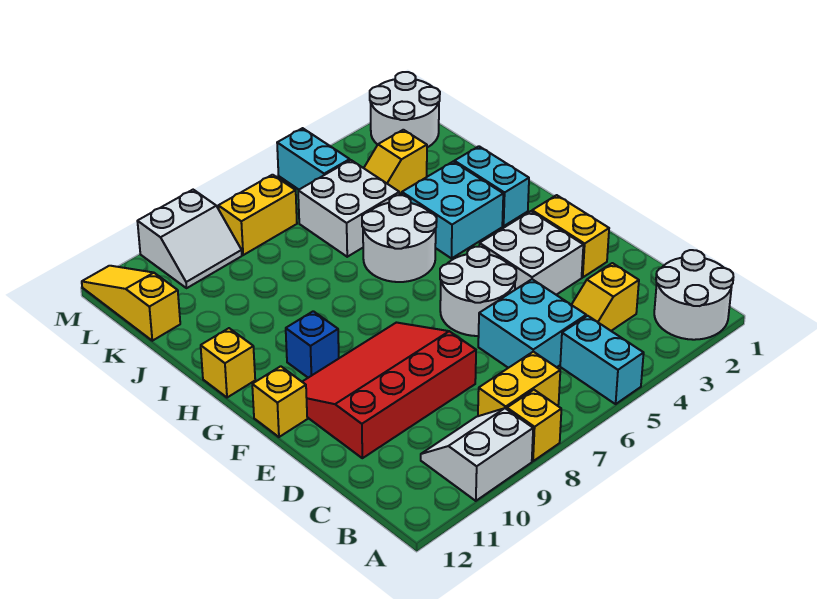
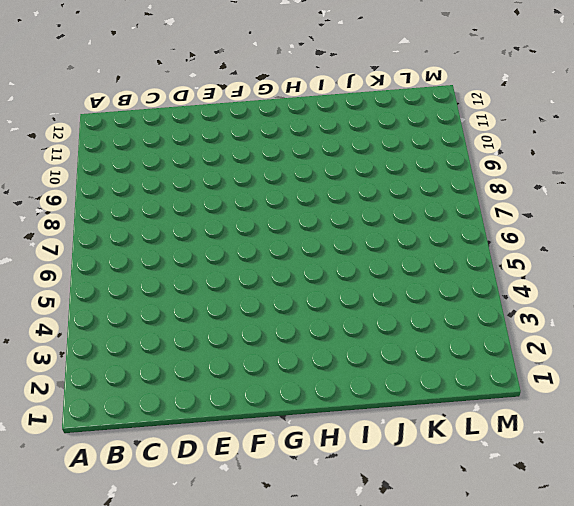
none -> white round brick A1:B2 level 1
none -> cyan brick A5:B5 level 1
none -> yellow brick A8 level 1

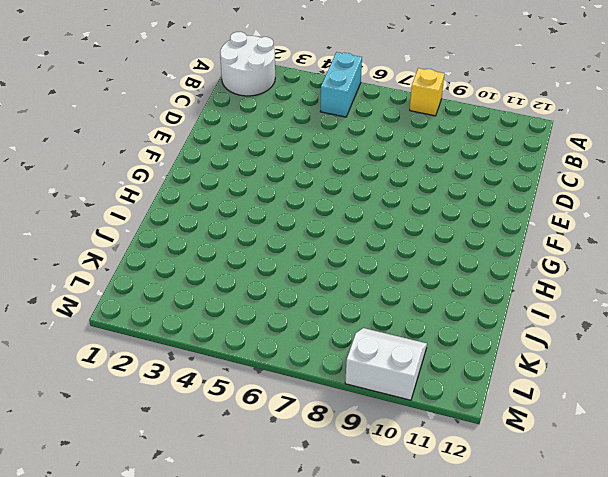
none -> white slope A9:B10 level 1 top A
none -> yellow brick B7:B8 level 1
none -> yellow slope C3:C4 level 1 top 3

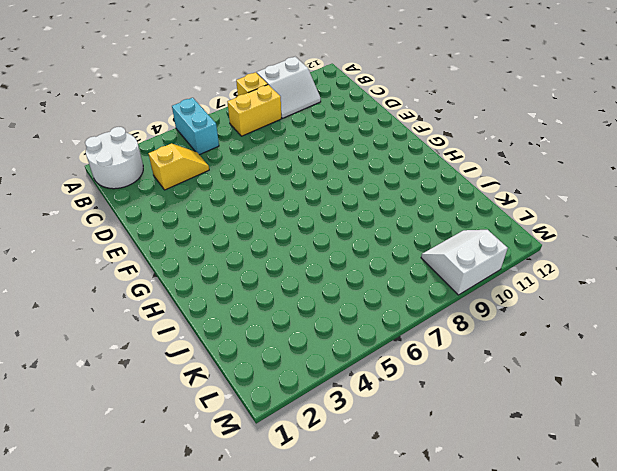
none -> cyan brick C5:D6 level 1
none -> red slope D8:F11 level 1 top D
none -> yellow brick E2:F2 level 1

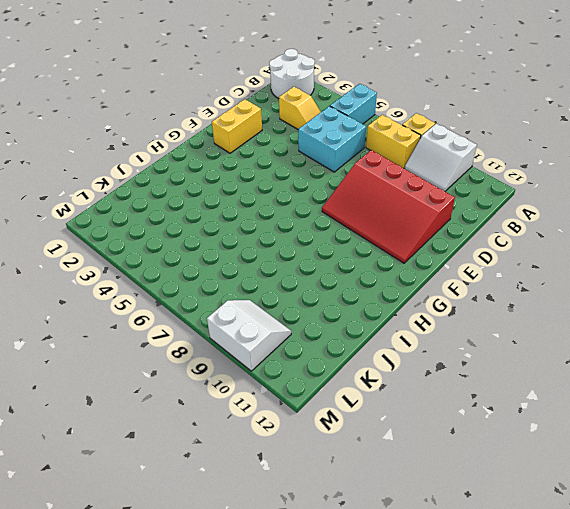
none -> white brick E3:F4 level 1
none -> white round brick E5:F6 level 1
none -> yellow brick F12 level 1

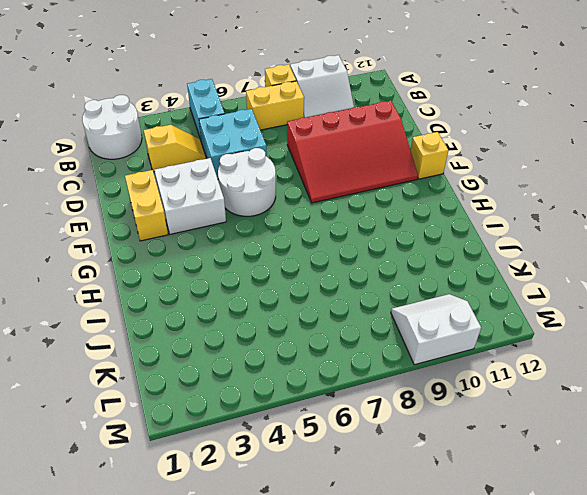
none -> blue brick G10 level 1
none -> cyan brick H2:I2 level 1
none -> cyan brick H3:I4 level 1

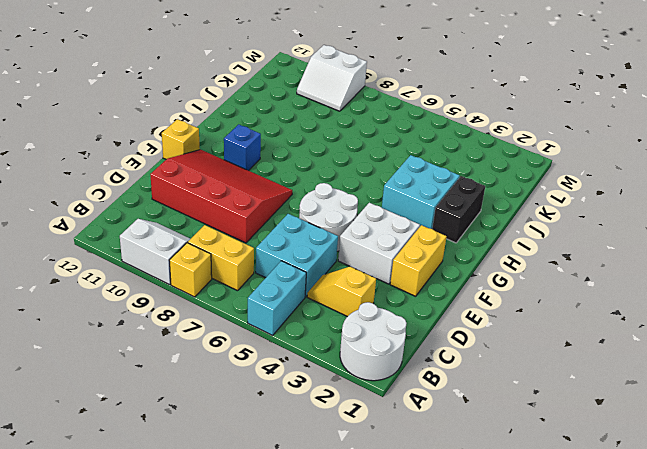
black brick H2:I2 level 1 -> cyan brick H2:I2 level 1
none -> white round brick H5:I6 level 1
none -> yellow brick H12 level 1
none -> white brick J5:K6 level 1

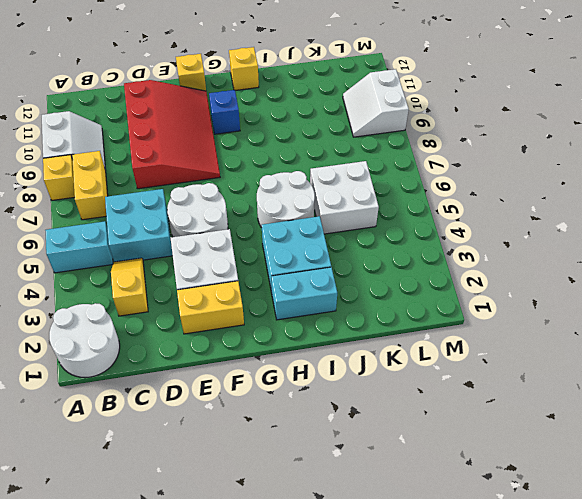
none -> yellow slope K3:K4 level 1 top 3
none -> yellow slope K12:M12 level 1 top K
none -> white round brick L1:M2 level 1

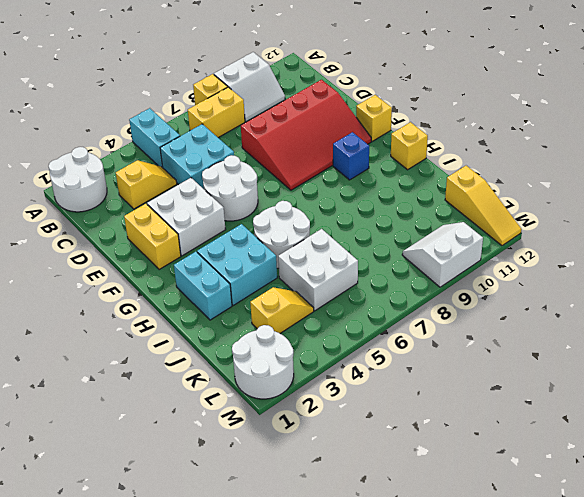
none -> cyan brick L5:M5 level 1
none -> yellow brick L7:L8 level 1

